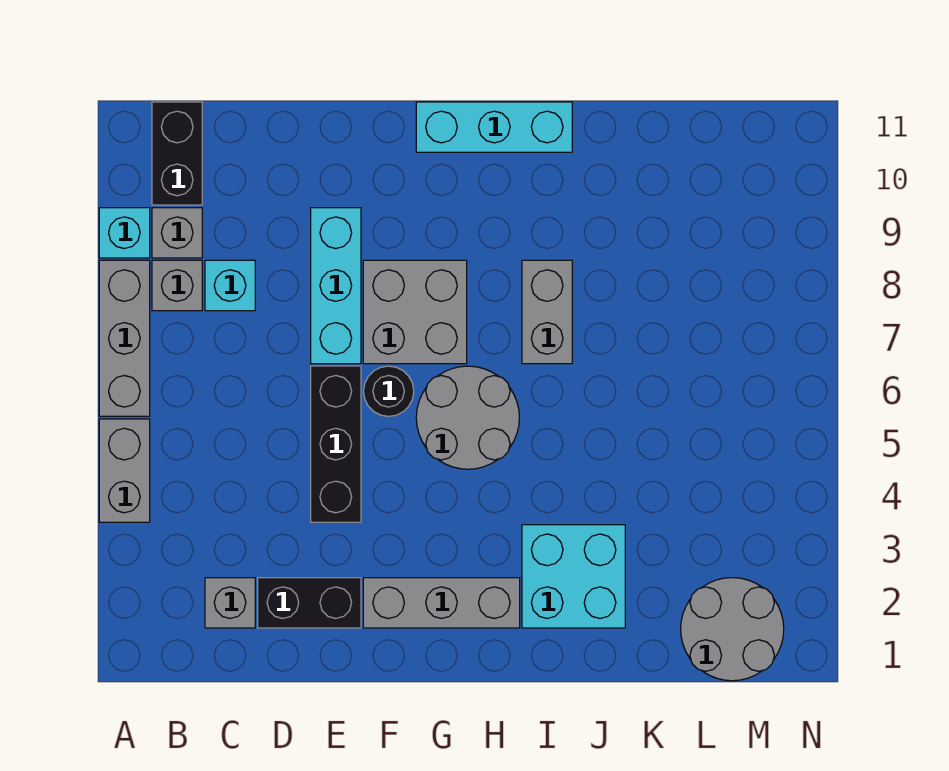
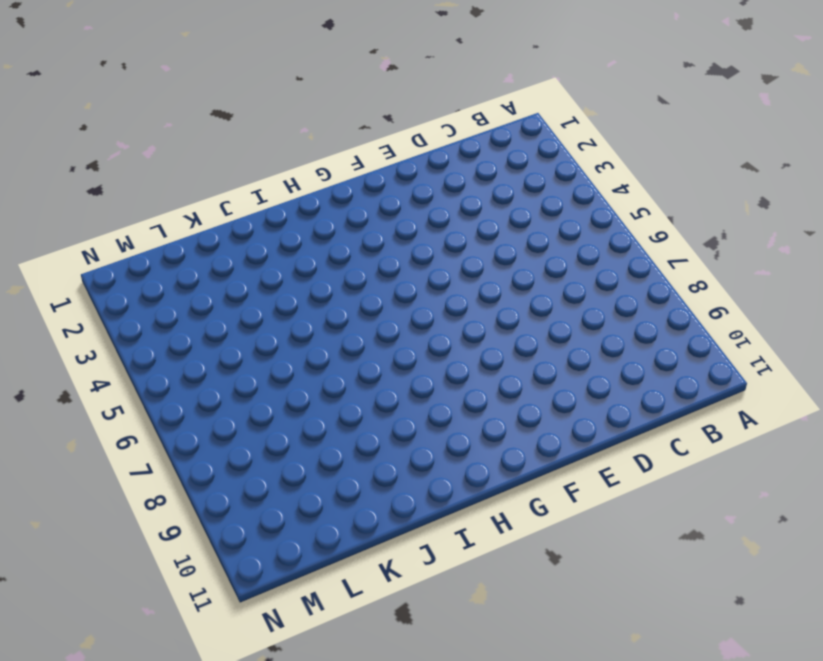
none -> grey brick A4:A5 level 1
none -> grey brick A6:A8 level 1
none -> cyan brick A9 level 1

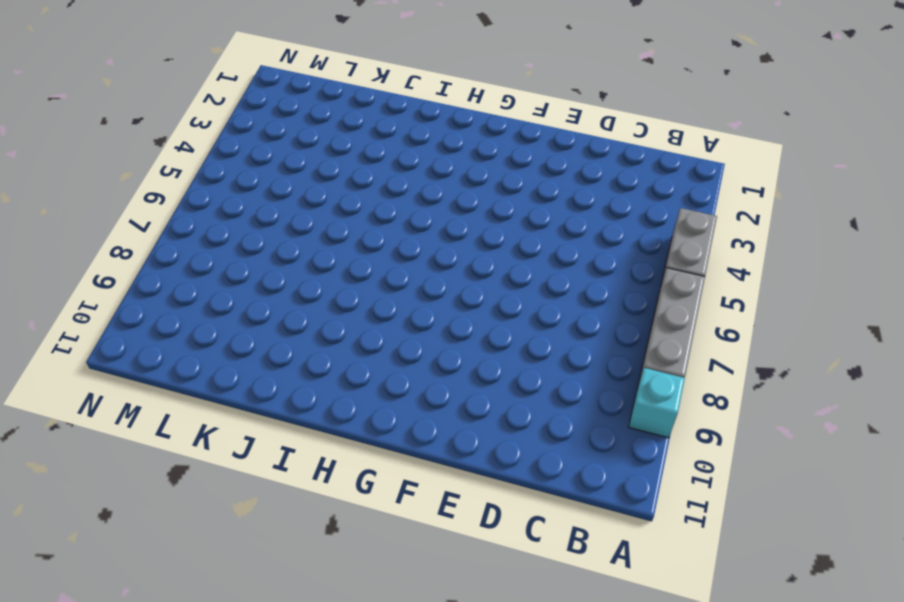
none -> grey brick B8 level 1
none -> grey brick B9 level 1
none -> black brick B10:B11 level 1

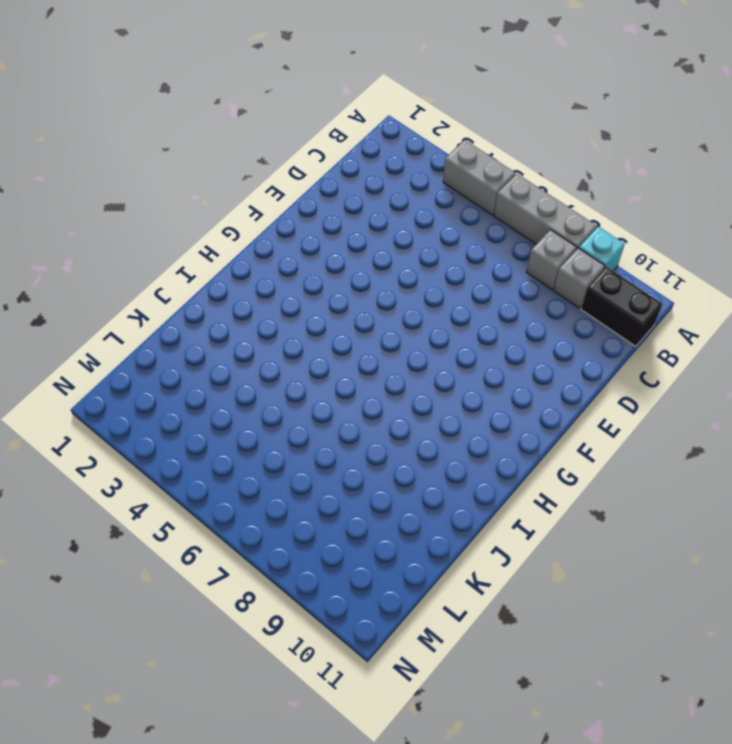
none -> grey brick C2 level 1
none -> cyan brick C8 level 1
none -> black brick D2:E2 level 1

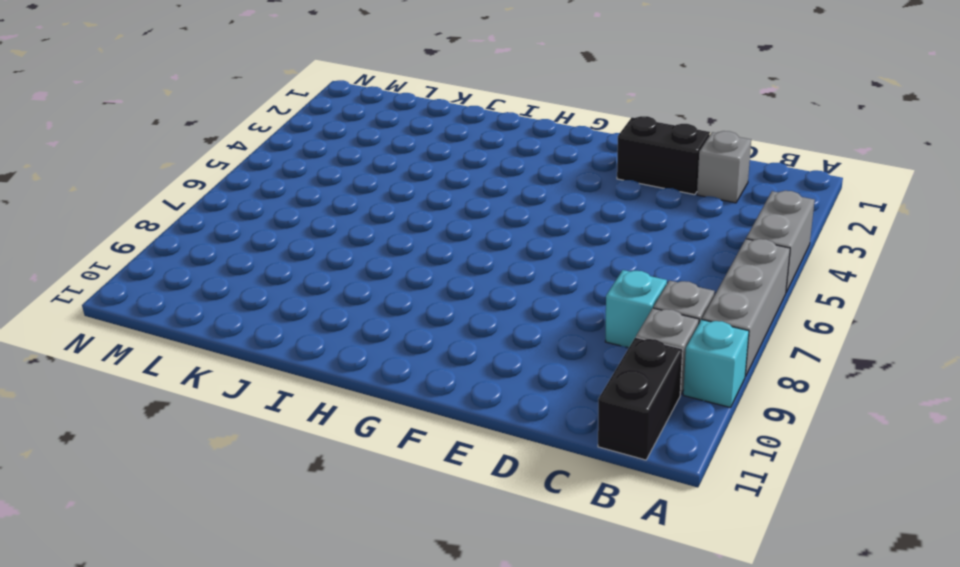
none -> black brick E4:E6 level 1
none -> cyan brick E7:E9 level 1
none -> grey brick F2:H2 level 1

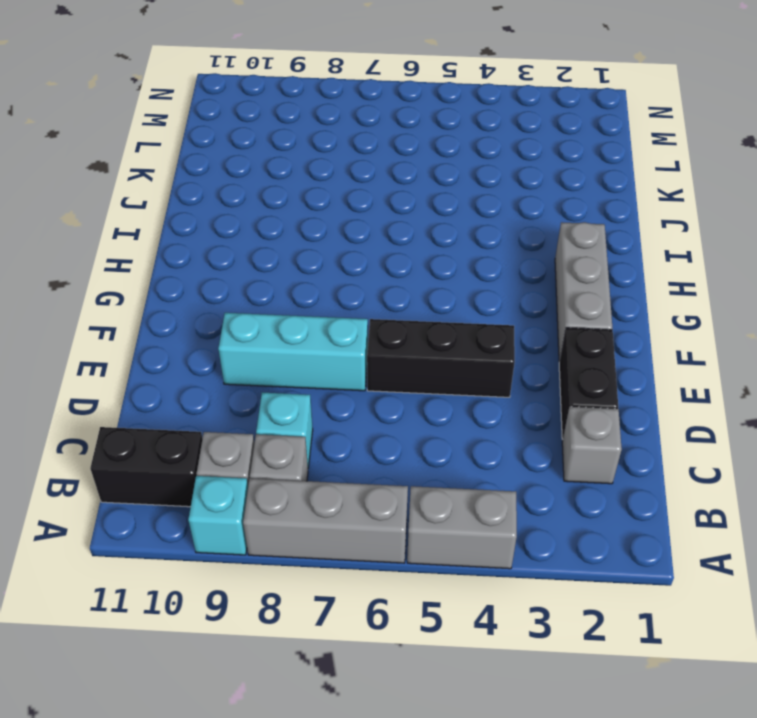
none -> black round brick F6 level 1
none -> grey brick F7:G8 level 1
none -> grey round brick G5:H6 level 1

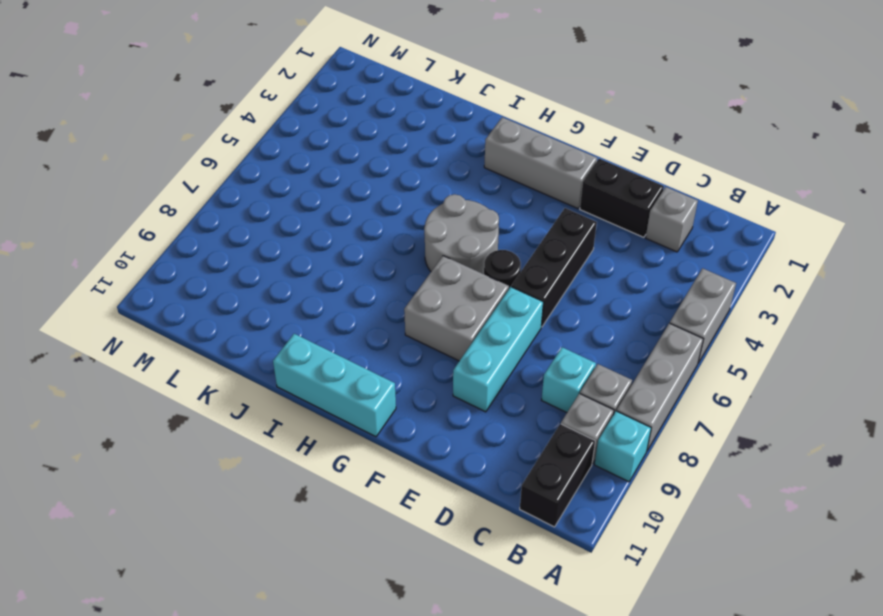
none -> cyan brick I2:J3 level 1
none -> grey brick I7:I8 level 1
none -> grey round brick L1:M2 level 1

